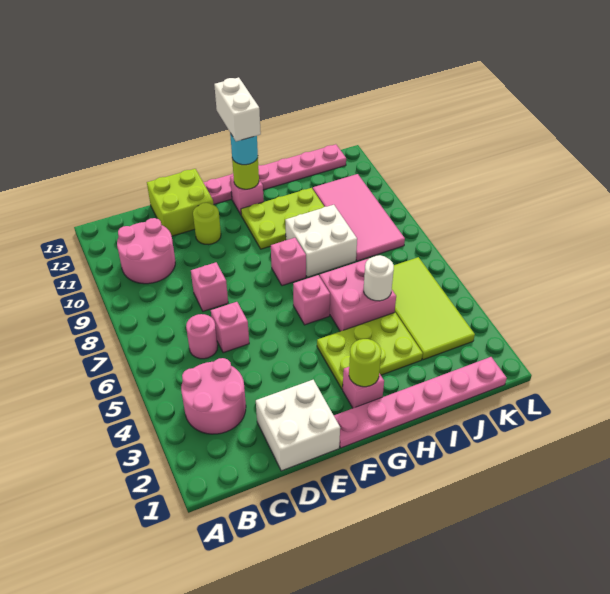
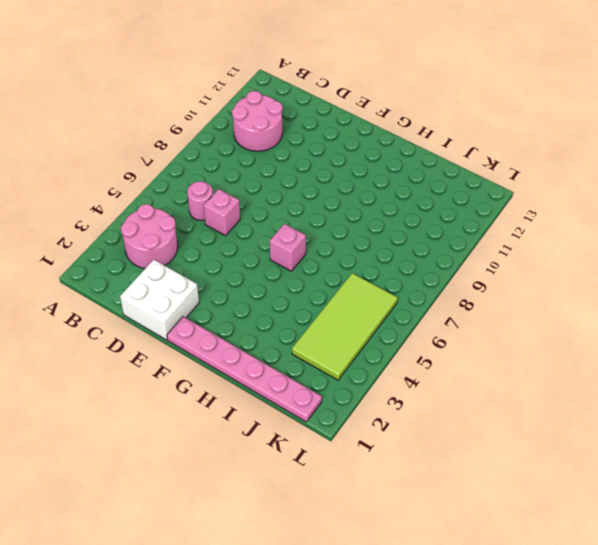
none -> pink brick D8 level 1
none -> lime brick D12:E13 level 1
none -> lime round brick E11 level 1

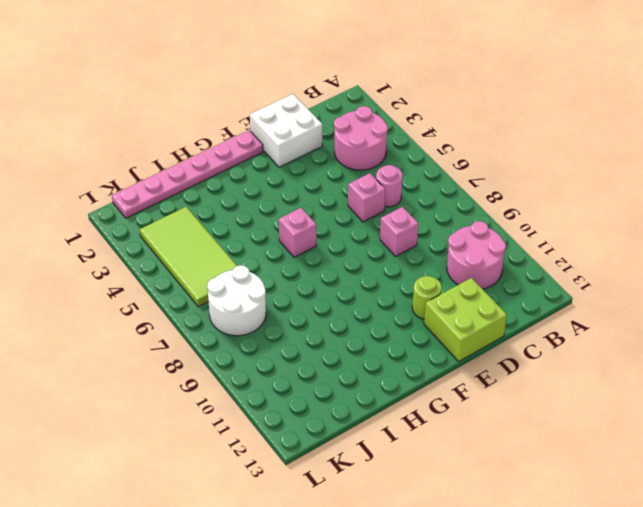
white round brick J7:K8 level 1 -> pink tile J8:K11 level 1
none -> pink plate F13:K13 level 1
none -> pink brick G2 level 1
none -> lime plate G3:I4 level 1

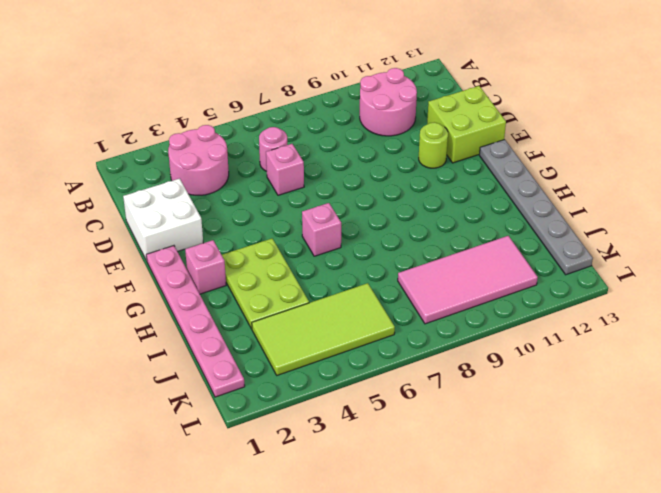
grey plate F13:K13 level 1 -> pink plate F13:K13 level 1
none -> pink brick D8 level 1
none -> pink brick G8 level 1
none -> lime plate G10:I11 level 1

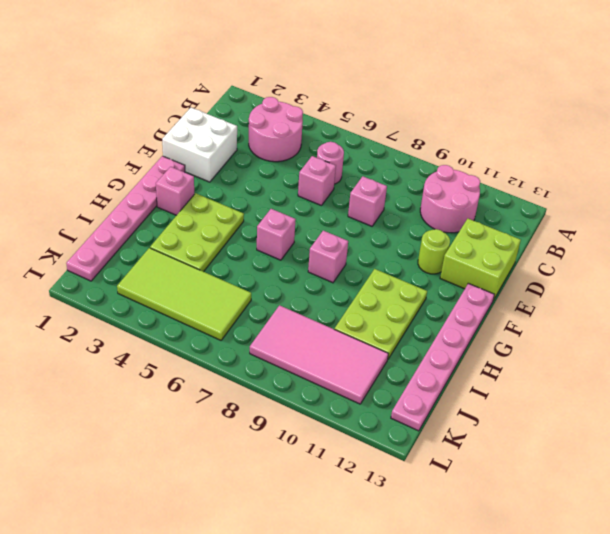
none -> pink brick G12 level 1
none -> pink brick H5:I6 level 1
none -> white brick H8:I9 level 1

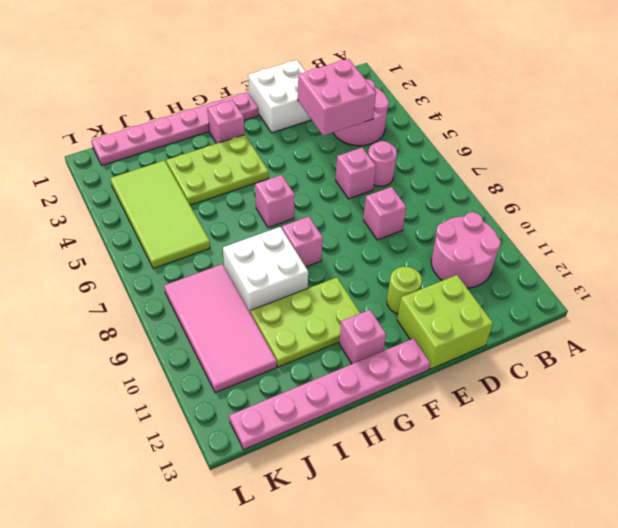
pink brick C3:D4 level 2 -> pink brick H5:I6 level 1
none -> lime round brick G2 level 2
none -> lime round brick G12 level 2
none -> white round brick I5 level 2

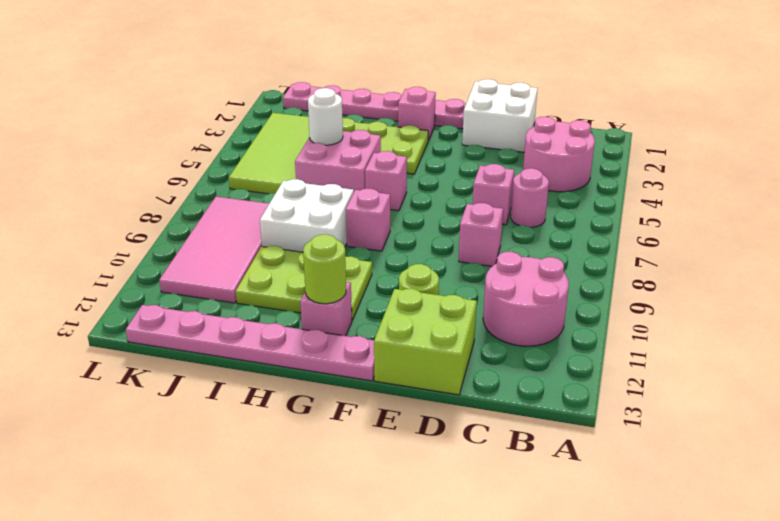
none -> lime round brick G2 level 2
none -> cyan round brick G12 level 3
none -> white brick G12:G13 level 4

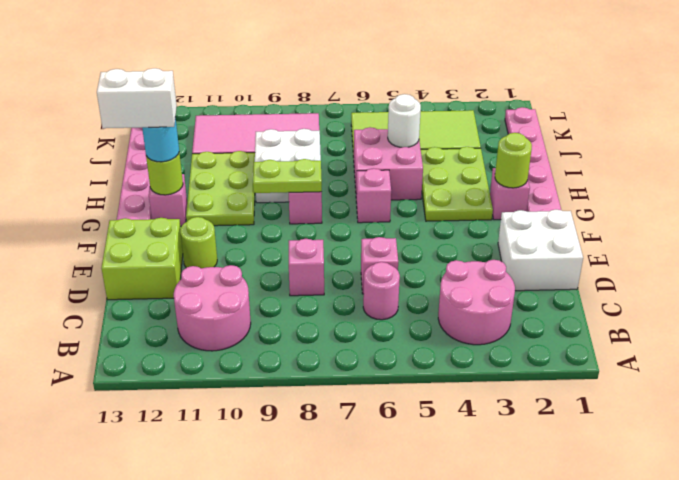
lime plate G8:G9 level 2 -> none

